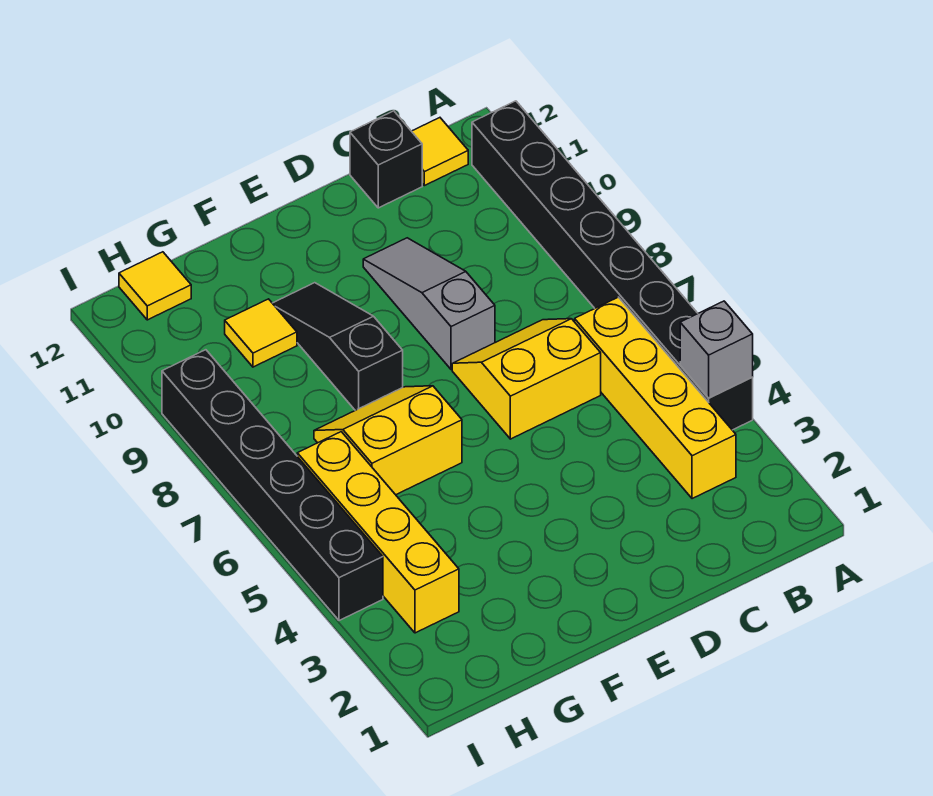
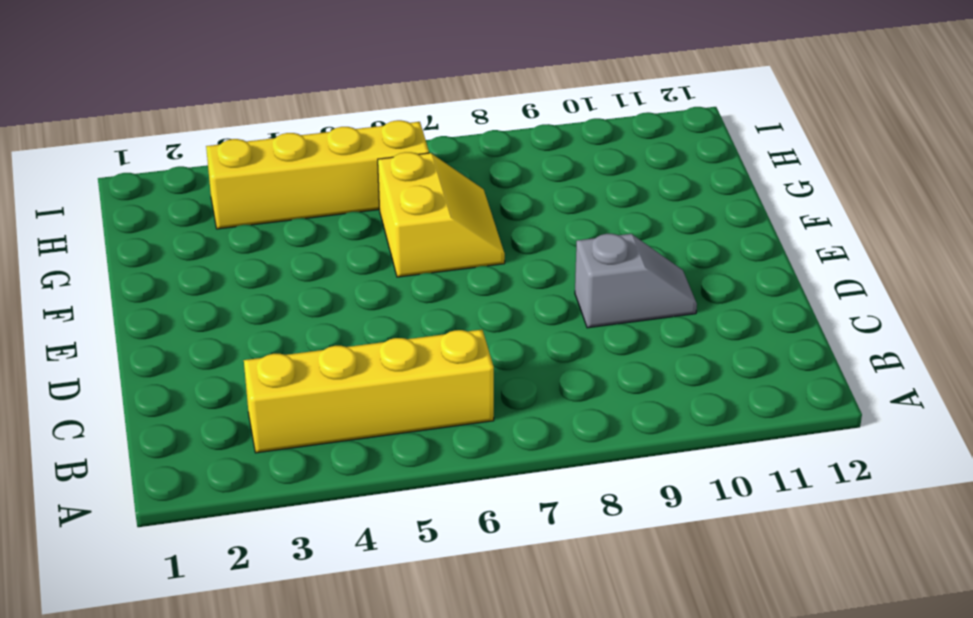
grey slope D9:D10 level 1 top 9 -> grey slope D8:D10 level 1 top 8
none -> black brick A4:A11 level 1
none -> yellow tile B12 level 1
none -> yellow slope C6:D7 level 1 top 6

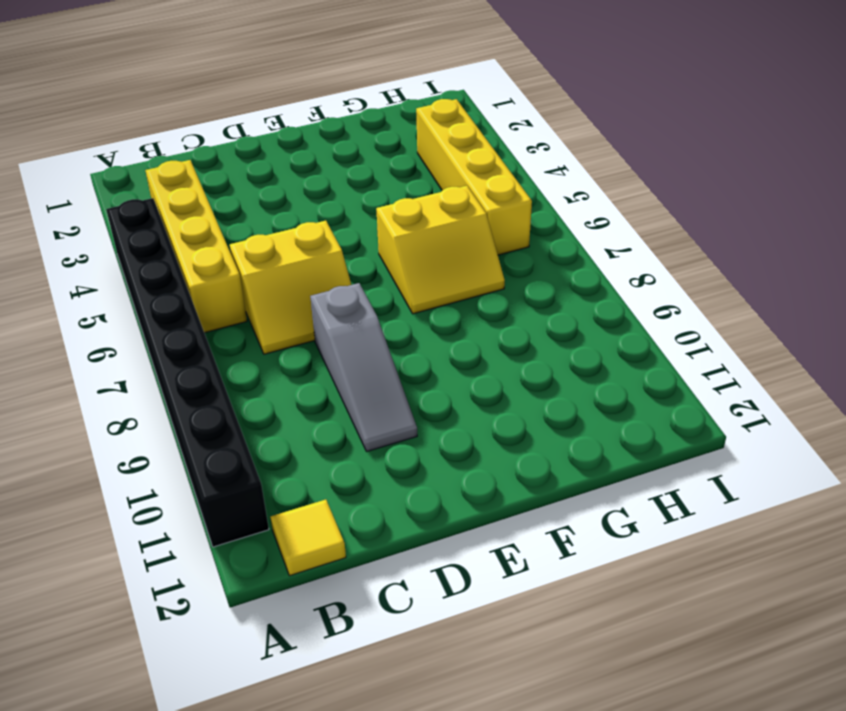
none -> black brick C12 level 1
none -> black slope F8:F10 level 1 top 8
none -> yellow tile G10 level 1

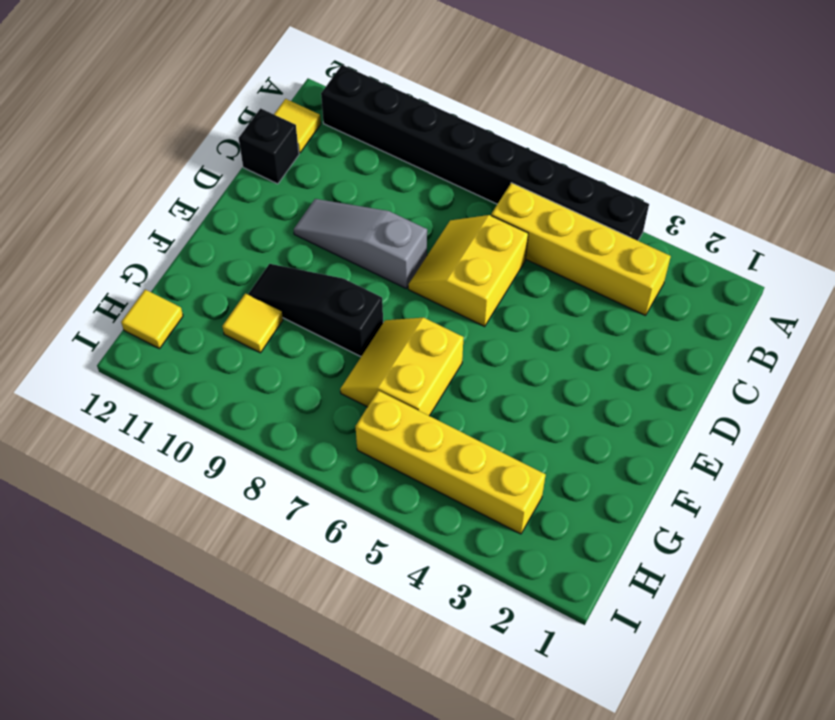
none -> black brick I4:I9 level 1
none -> grey brick A4 level 2

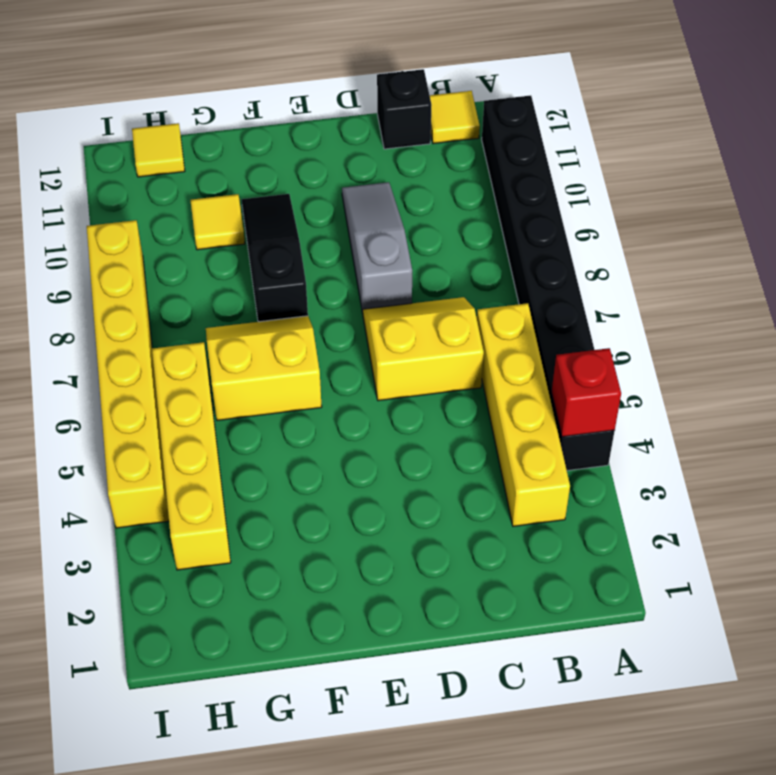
red brick A4 level 2 -> grey brick A4 level 2
yellow brick I4:I9 level 1 -> black brick I4:I9 level 1

